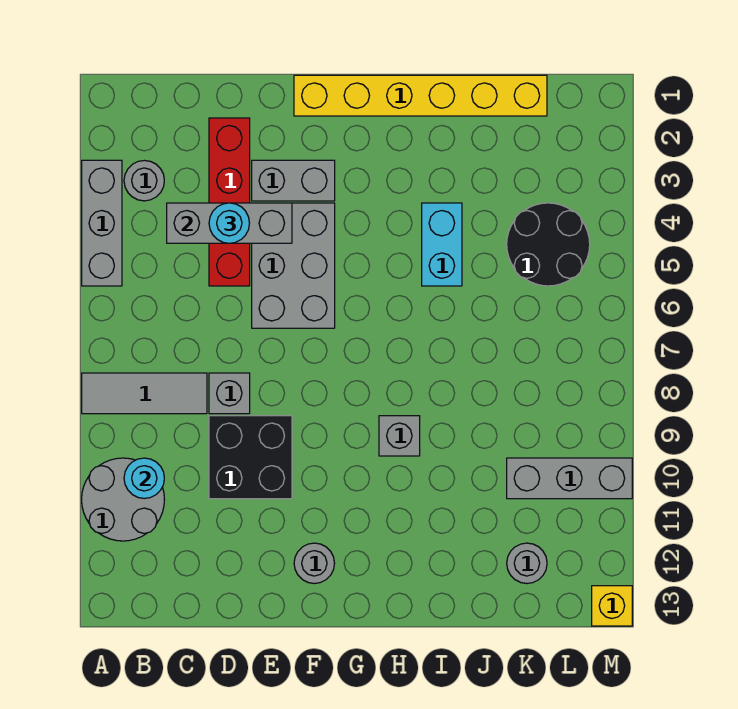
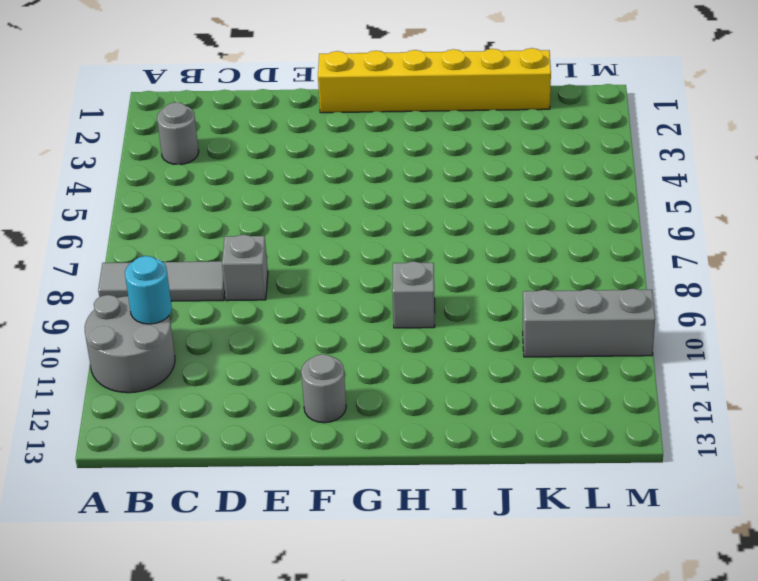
none -> grey brick A3:A5 level 1
none -> red brick D2:D5 level 1
none -> black brick D9:E10 level 1

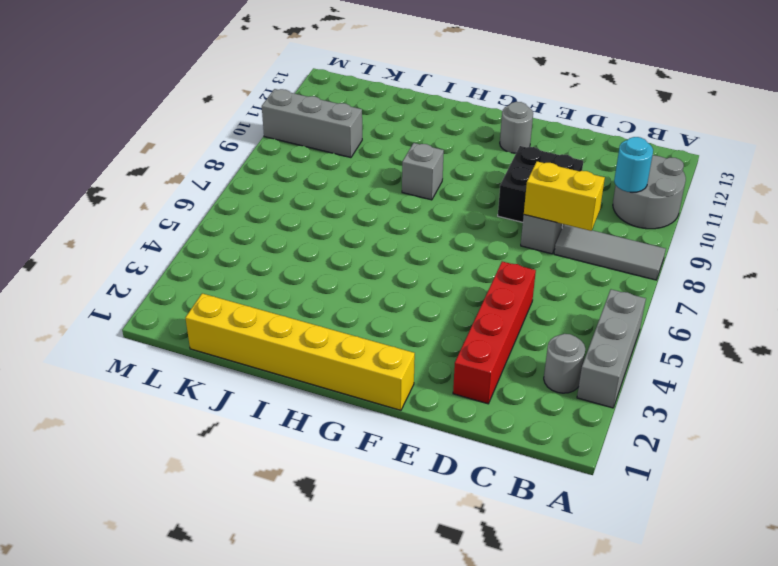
yellow brick C8:D8 level 2 -> none
none -> grey brick E3:F3 level 1
none -> grey brick E4:F6 level 1
none -> cyan brick I4:I5 level 1

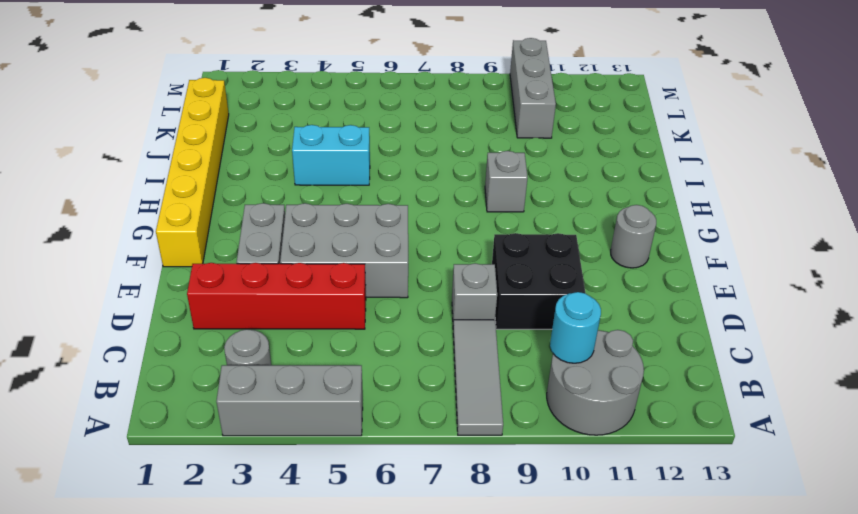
none -> black round brick K4:L5 level 1
none -> grey round brick K12 level 1
none -> yellow brick M13 level 1

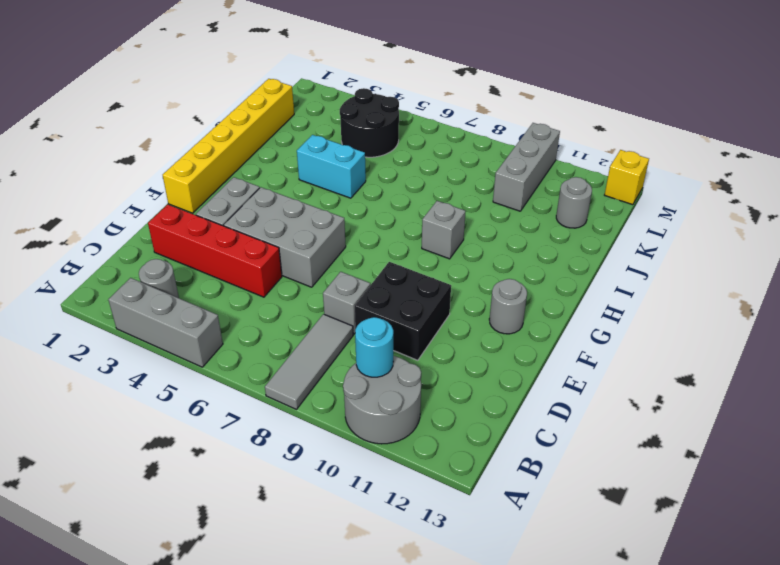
none -> grey brick C4:E4 level 2
none -> cyan round brick D4 level 3

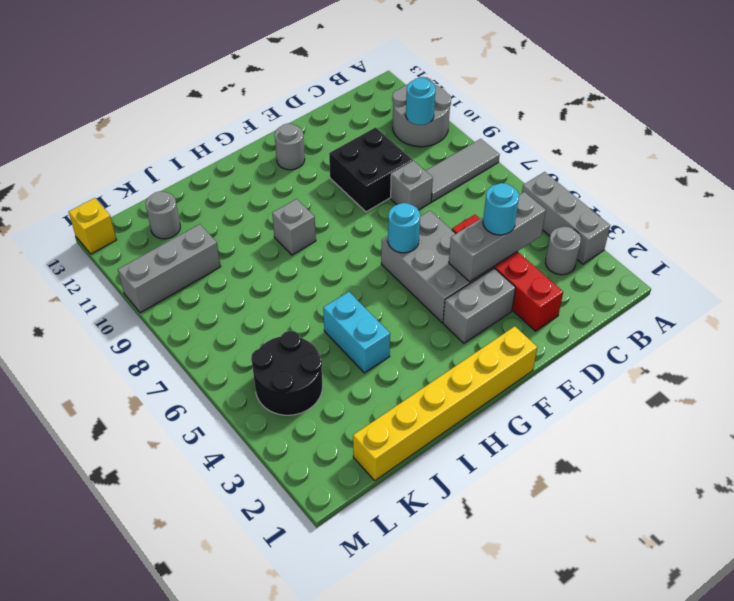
cyan round brick F6 level 2 -> none

